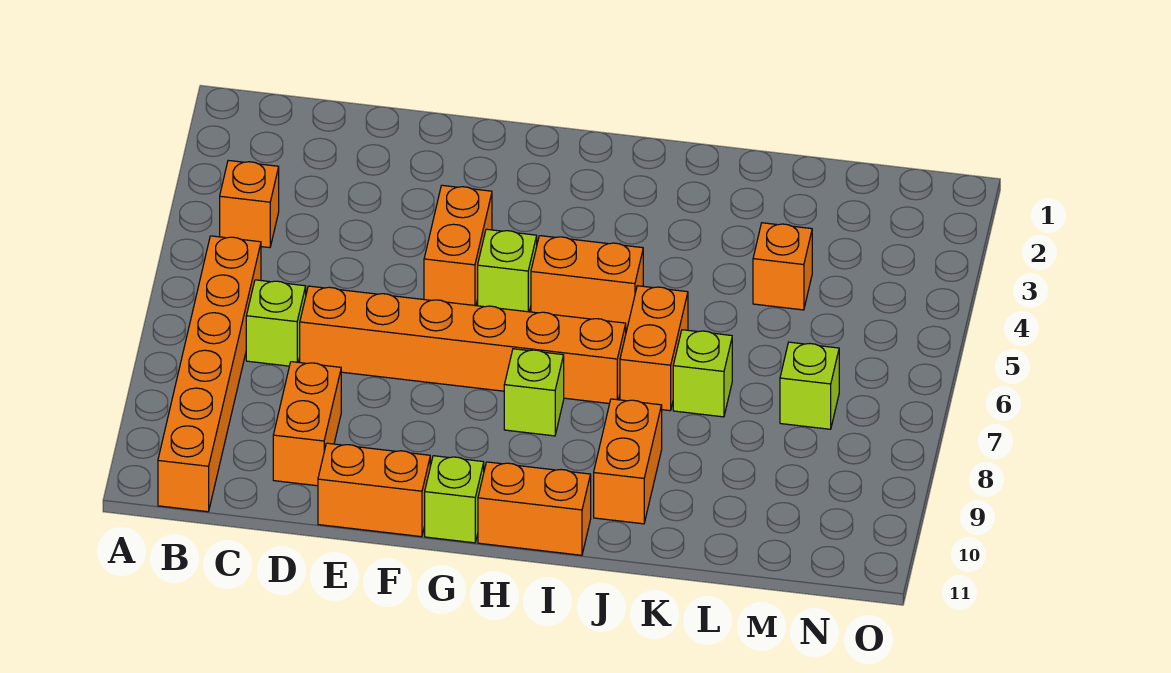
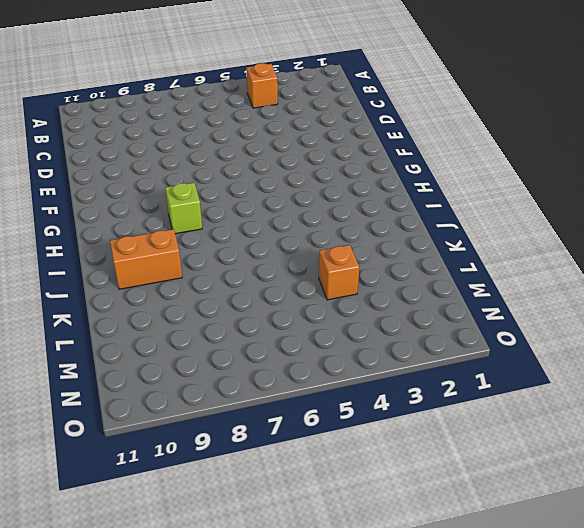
none -> orange brick B6:B11 level 1
none -> lime brick C7 level 1
none -> orange brick D7:I7 level 1

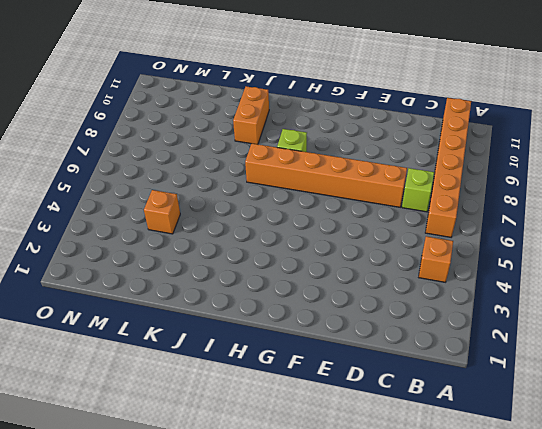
none -> orange brick D9:D10 level 1
none -> orange brick E11:F11 level 1
none -> orange brick F4:F5 level 1

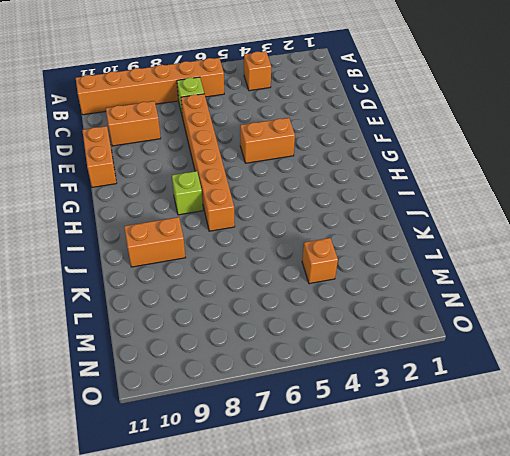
none -> lime brick G5 level 1
none -> lime brick G11 level 1
none -> orange brick H5:I5 level 1

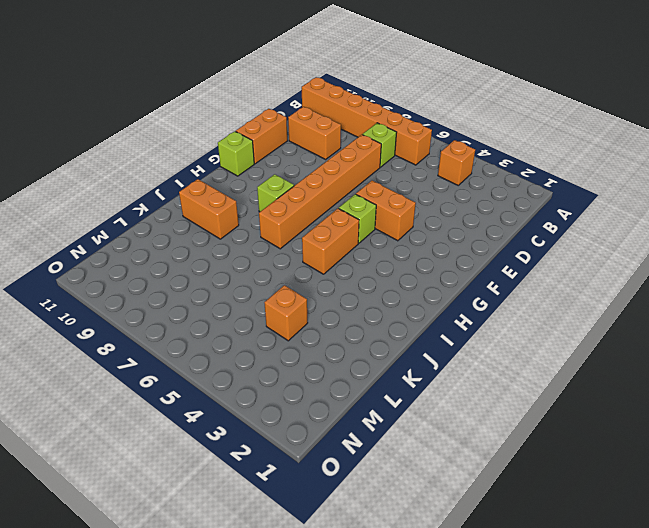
none -> orange brick H11:I11 level 1
none -> orange brick J6:J7 level 1
none -> lime brick K7 level 1

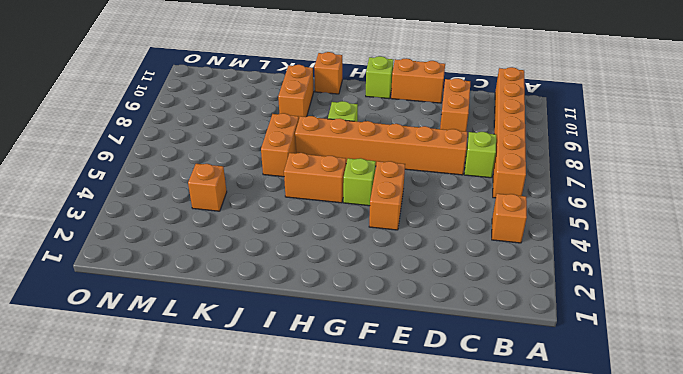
orange brick I11 level 1 -> orange brick H11:I11 level 1
none -> lime brick K7 level 1
none -> lime brick M7 level 1

